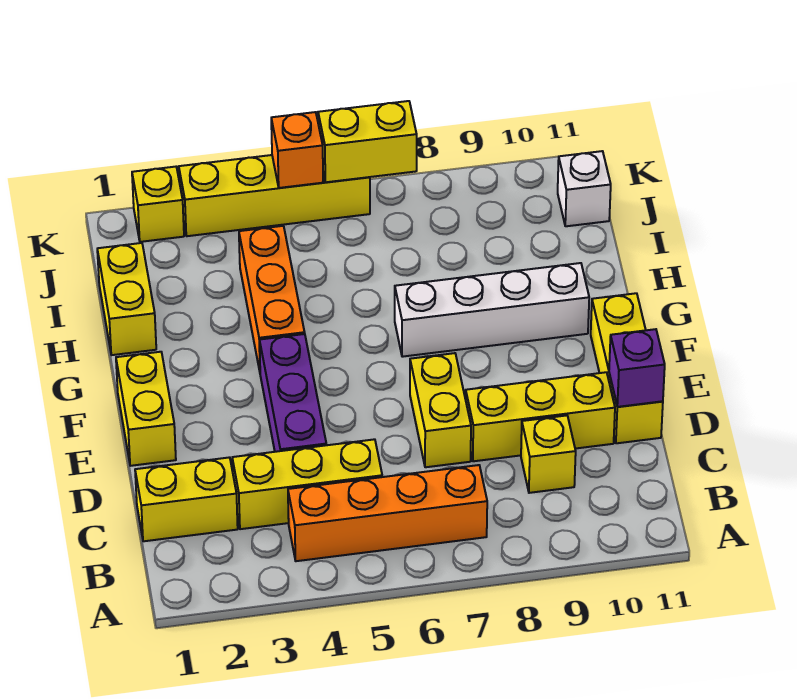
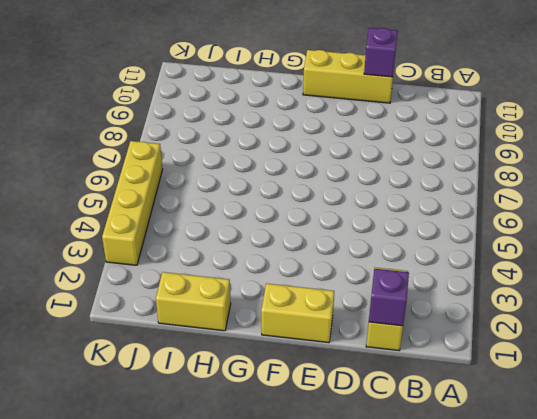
purple brick C1 level 2 -> none
none -> orange brick B4:B7 level 1
none -> yellow brick C3:C5 level 1
none -> yellow brick C9 level 1

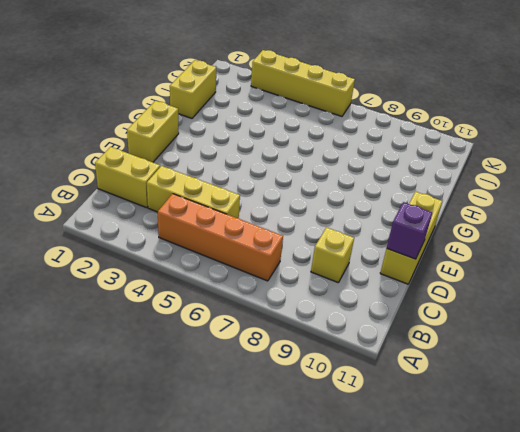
none -> purple brick D4:F4 level 1
none -> yellow brick D7:E7 level 1
none -> yellow brick D8:D10 level 1

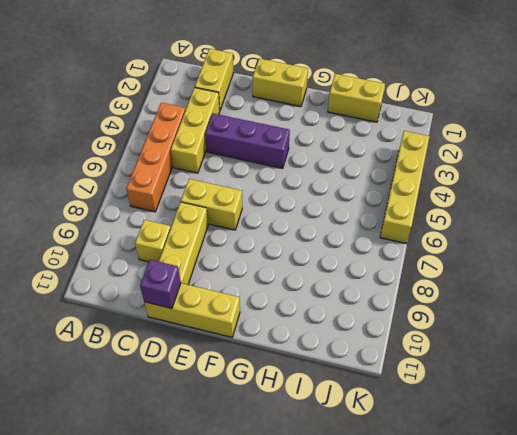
none -> orange brick G4:I4 level 1
none -> white brick G7:G10 level 1
none -> white brick J11 level 1

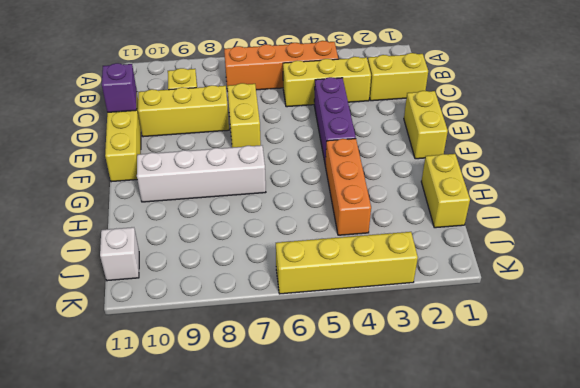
none -> yellow brick K2 level 1
none -> orange brick K5 level 2
none -> yellow brick K6:K7 level 2

